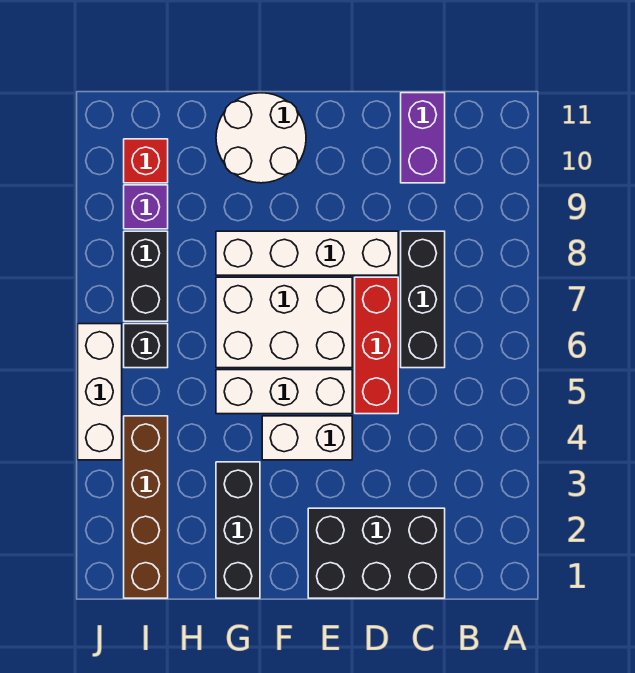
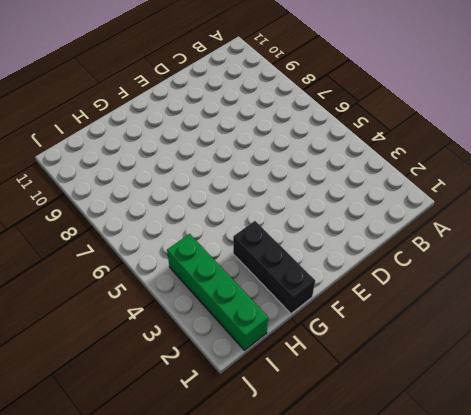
green brick I1:I4 level 1 -> brown brick I1:I4 level 1
none -> black brick C1:E2 level 1
none -> black brick C6:C8 level 1
none -> purple brick C10:C11 level 1

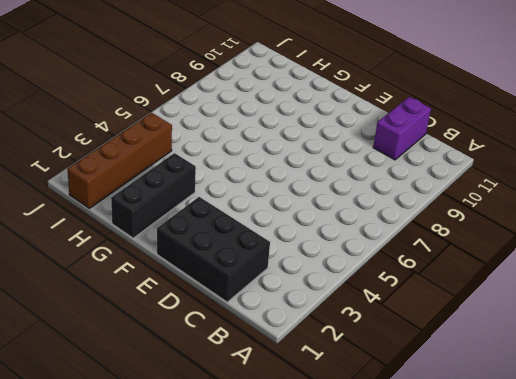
none -> black brick C6:C8 level 1
none -> red brick D5:D7 level 1
none -> white brick D8:G8 level 1

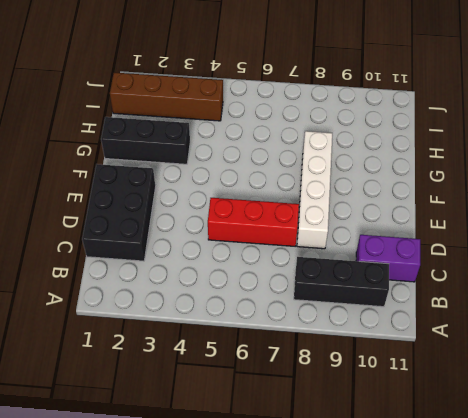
black brick B8:B10 level 1 -> black brick C6:C8 level 1
none -> white brick E4:F4 level 1
none -> white brick E5:G5 level 1
none -> white brick E6:G7 level 1

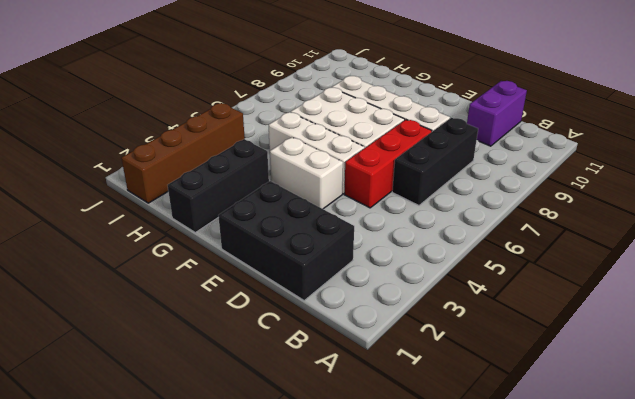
none -> white round brick F10:G11 level 1
none -> black brick I6 level 1
none -> black brick I7:I8 level 1

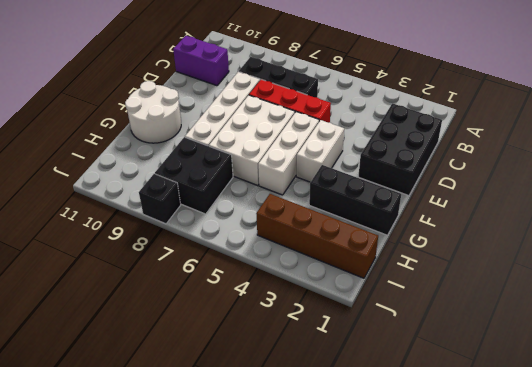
black brick H7:I8 level 1 -> black brick I7:I8 level 1
black brick J8 level 1 -> black brick I6 level 1
none -> purple brick I9 level 1
none -> red brick I10 level 1
none -> white brick J4:J6 level 1

